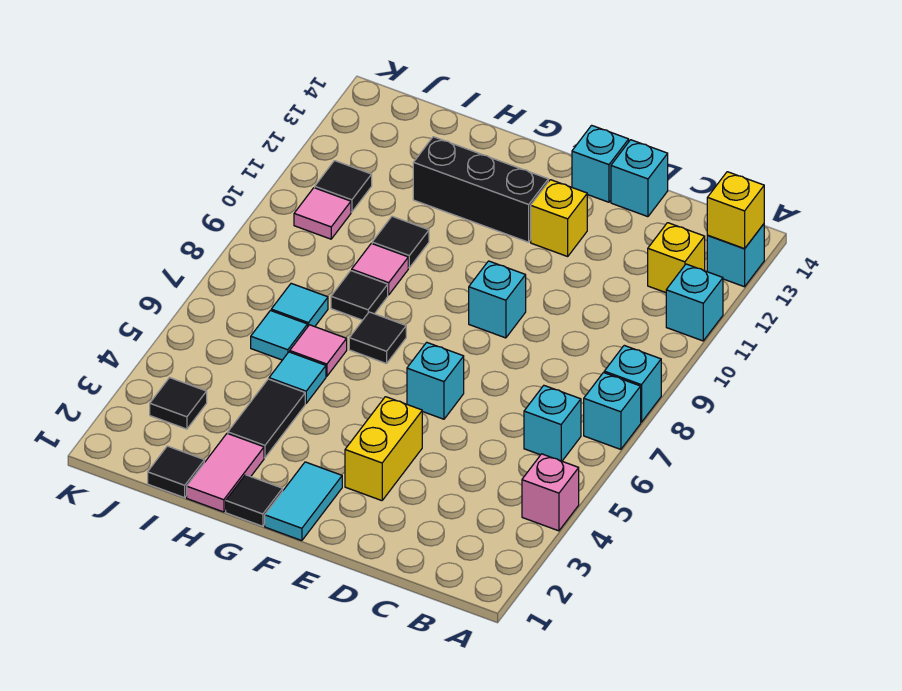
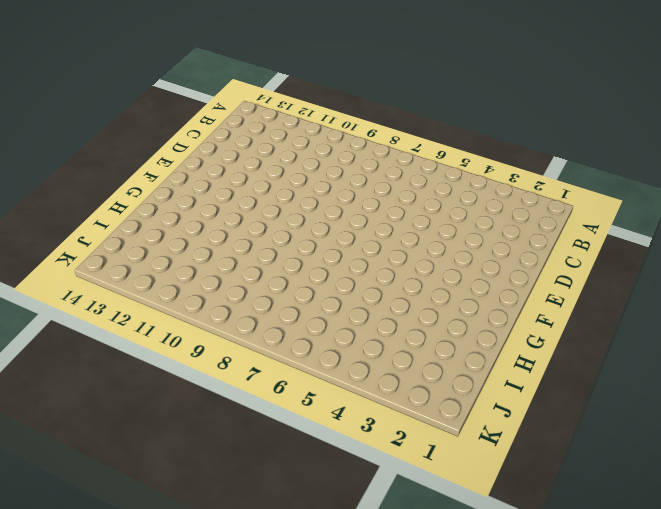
none -> pink brick A4 level 1
none -> cyan brick A7 level 1
none -> cyan brick A8 level 1
none -> cyan brick A11 level 1

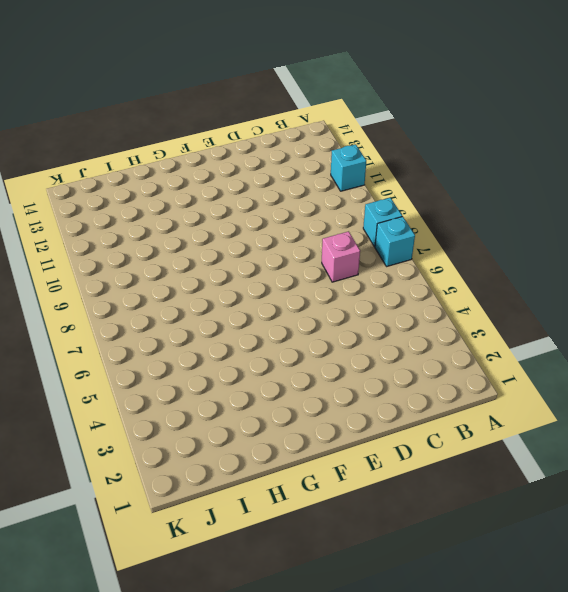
pink brick C7 level 1 -> pink brick A4 level 1
none -> cyan brick A13 level 1
none -> cyan brick B6 level 1
none -> yellow brick B12 level 1
none -> cyan brick D14 level 1

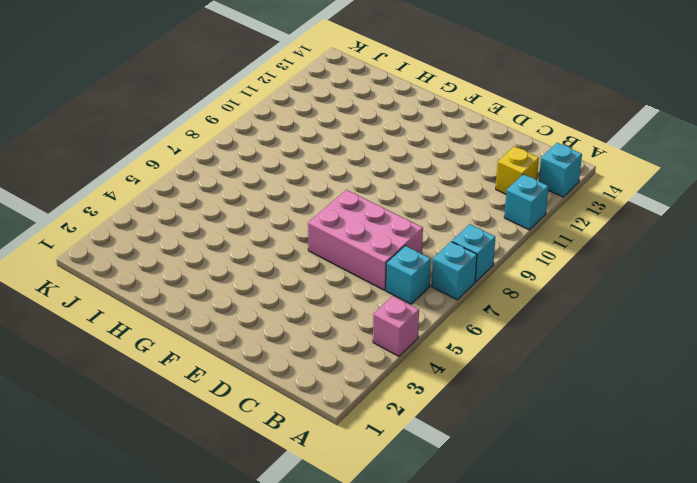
pink brick C6:E7 level 1 -> cyan brick E6 level 1
none -> cyan brick D14 level 1
none -> yellow brick E3:E4 level 1
none -> cyan brick E9 level 1
none -> yellow brick E12 level 1

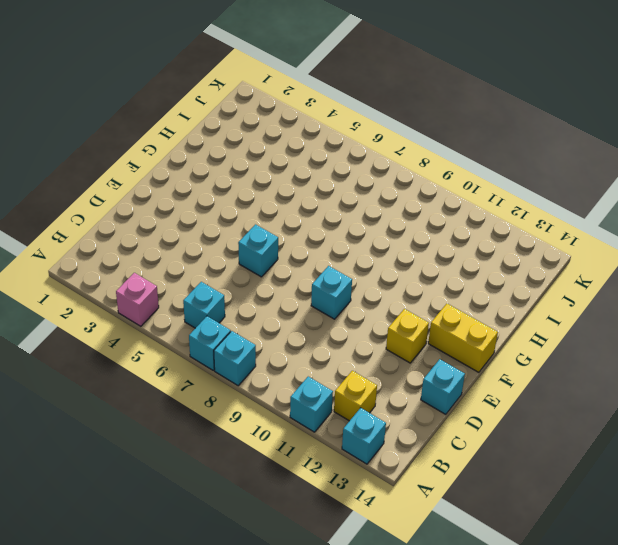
yellow brick F13:F14 level 1 -> yellow brick E3:E4 level 1
none -> cyan brick E14 level 1
none -> cyan tile F1:F2 level 1
none -> black brick F12:H12 level 1
none -> black tile G1 level 1

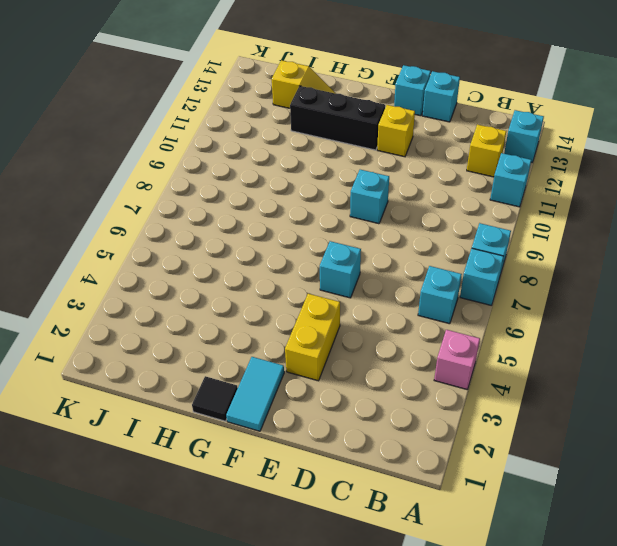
yellow slope H13:I13 level 1 top I -> none
none -> black tile G7 level 1
none -> pink tile H1:H2 level 1
none -> black tile H3:H4 level 1
none -> cyan tile H5 level 1

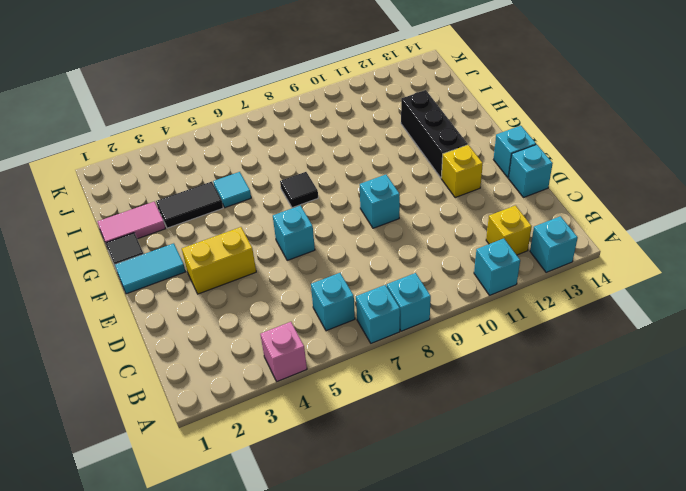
none -> pink tile H6 level 1
none -> black tile H8 level 1
none -> pink tile H9 level 1
none -> black tile H10 level 1

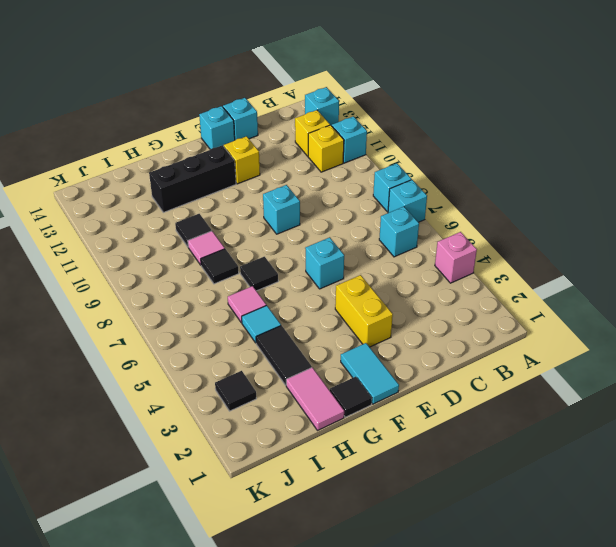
yellow brick B11 level 1 -> yellow brick A13 level 2
none -> black tile I1 level 1
none -> cyan tile I6 level 1
none -> cyan tile I7 level 1
none -> pink tile J10 level 1

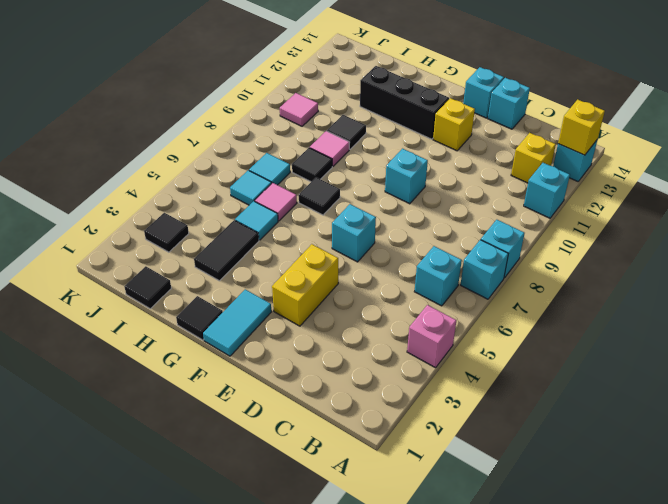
none -> pink tile H1:H2 level 1
none -> black tile J11 level 1

